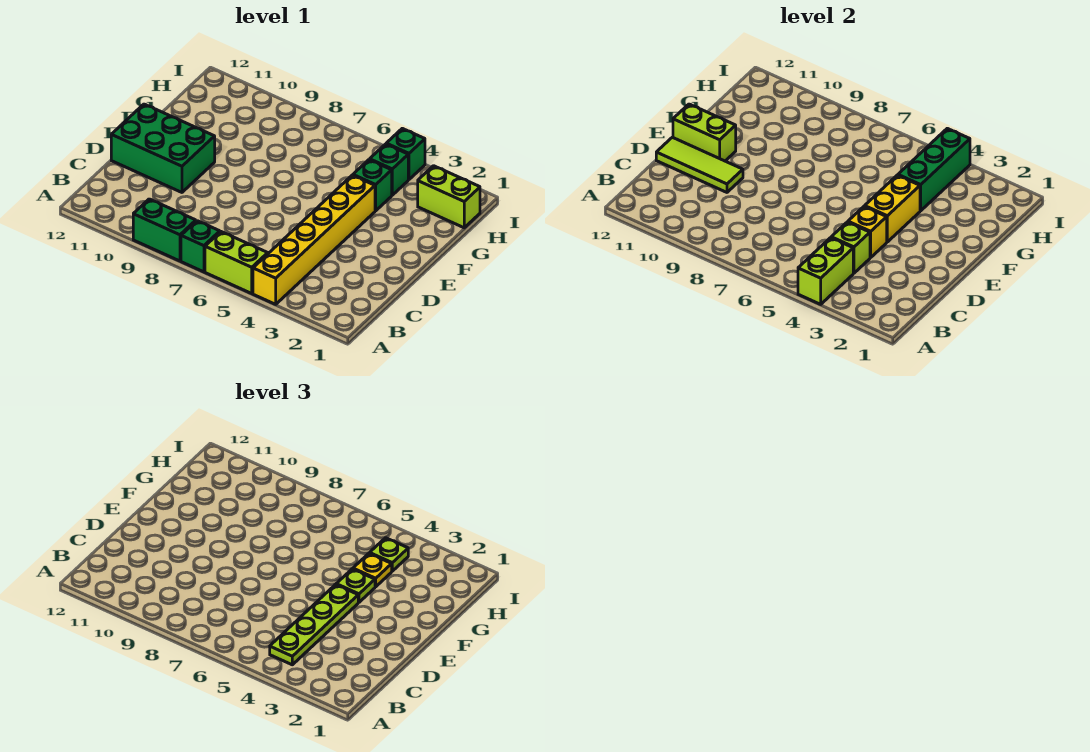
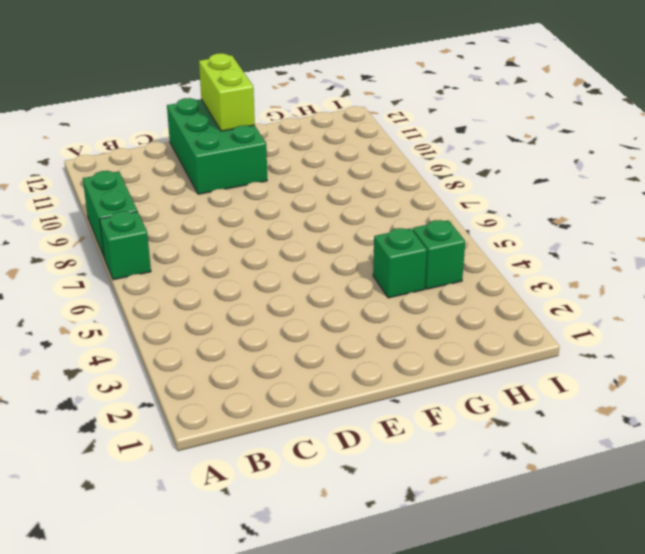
none -> yellow brick A4:F4 level 1
none -> lime brick A5:A6 level 1
none -> lime brick H1:H2 level 1

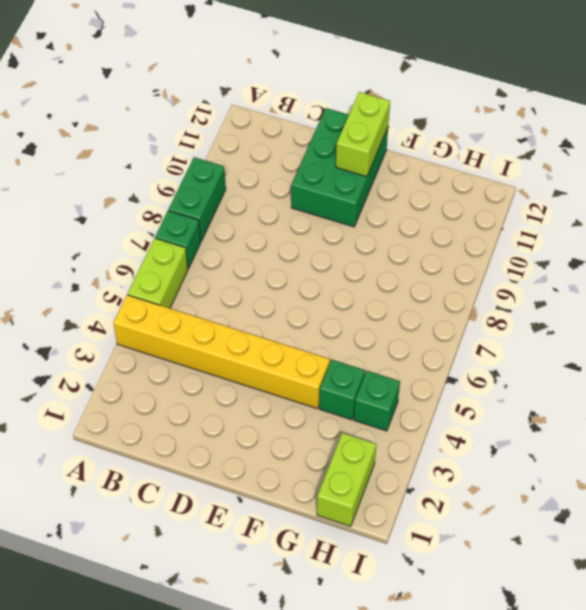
none -> green brick I4 level 1
none -> lime brick A4:B4 level 2
none -> lime brick C4 level 2

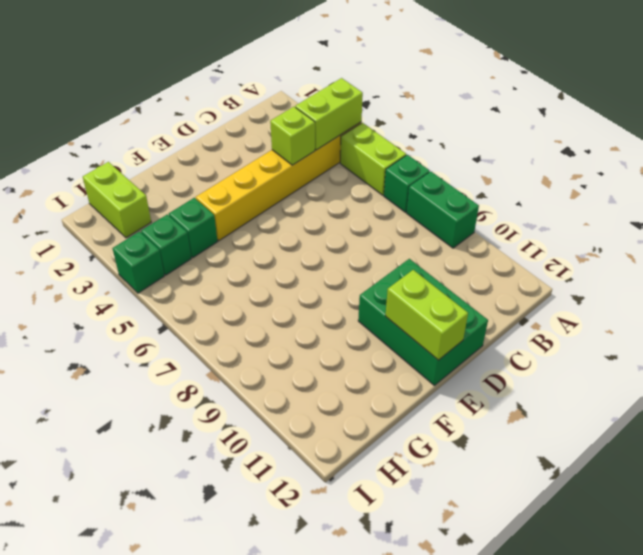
none -> yellow brick D4 level 2
none -> lime tile D10:D12 level 2
none -> yellow brick E4:F4 level 2

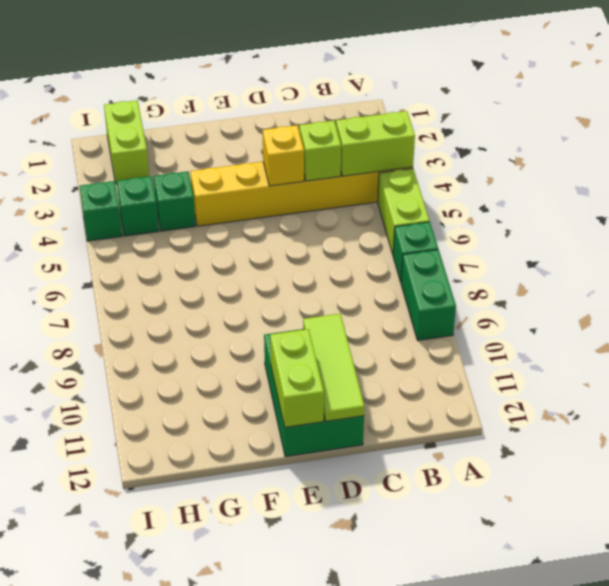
none -> yellow brick E4:F4 level 2
none -> green brick G4:I4 level 2
none -> lime plate B4:E4 level 3

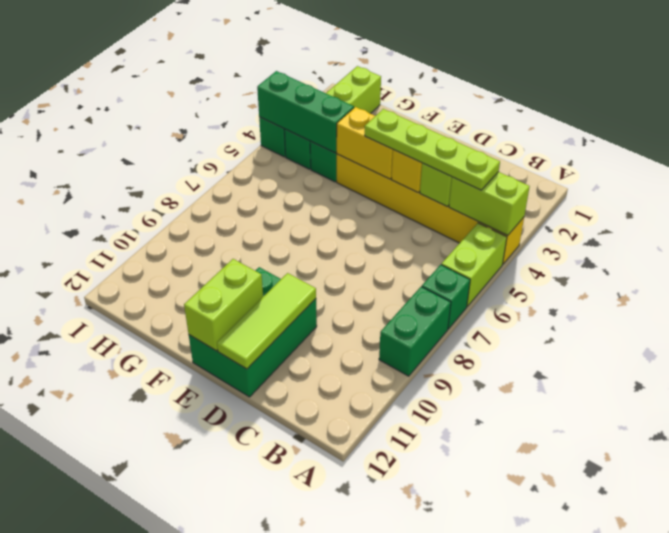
none -> lime plate F4 level 3
none -> yellow plate G4 level 3
none -> lime plate H4 level 3

